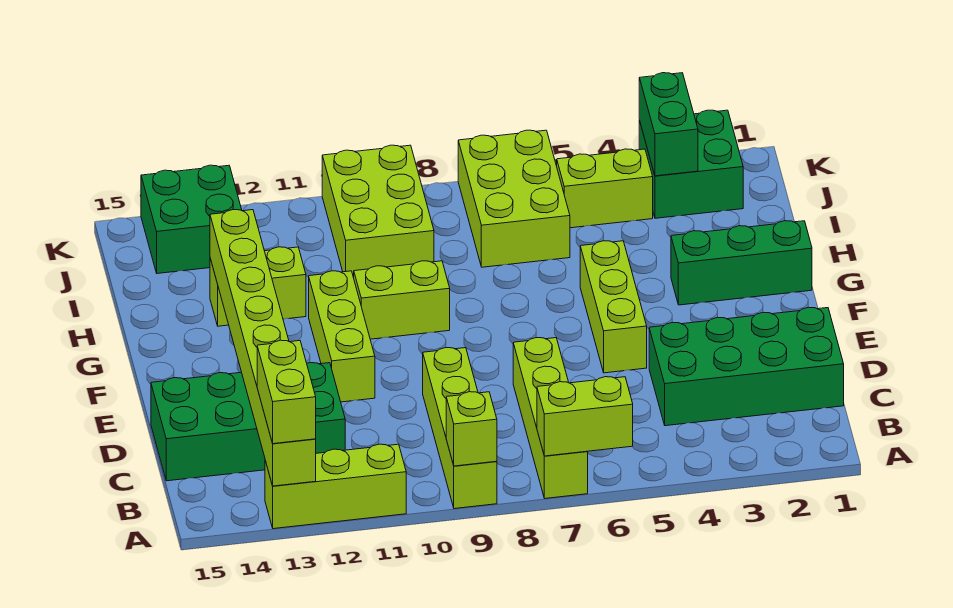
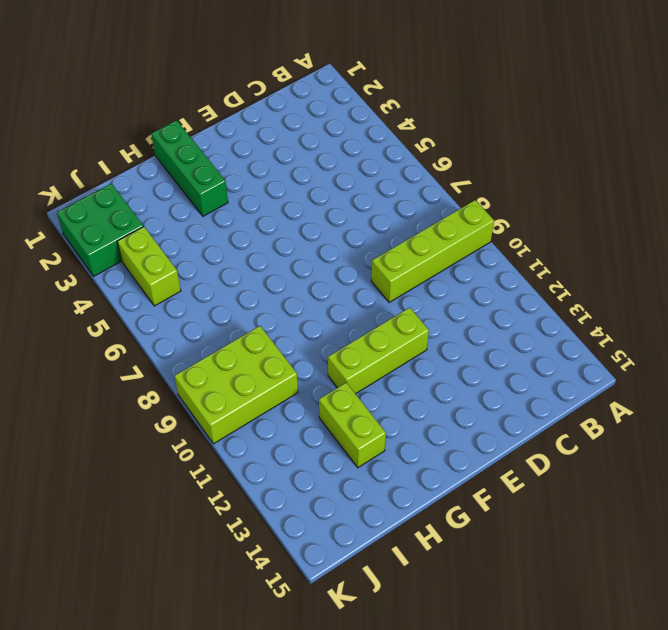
none -> lime brick A7:D7 level 1
none -> lime brick A11:A13 level 1
none -> green brick C1:D4 level 1

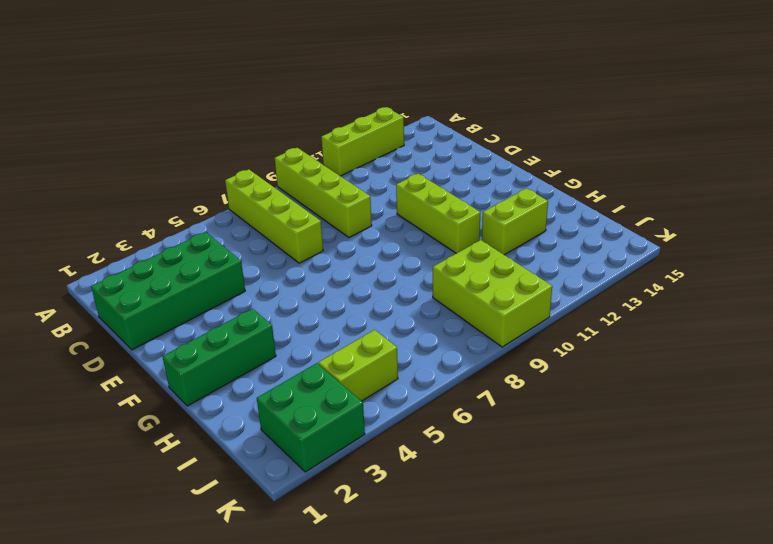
none -> green brick C12:D15 level 1
none -> lime brick E5:G5 level 1
none -> lime brick G9:G10 level 1

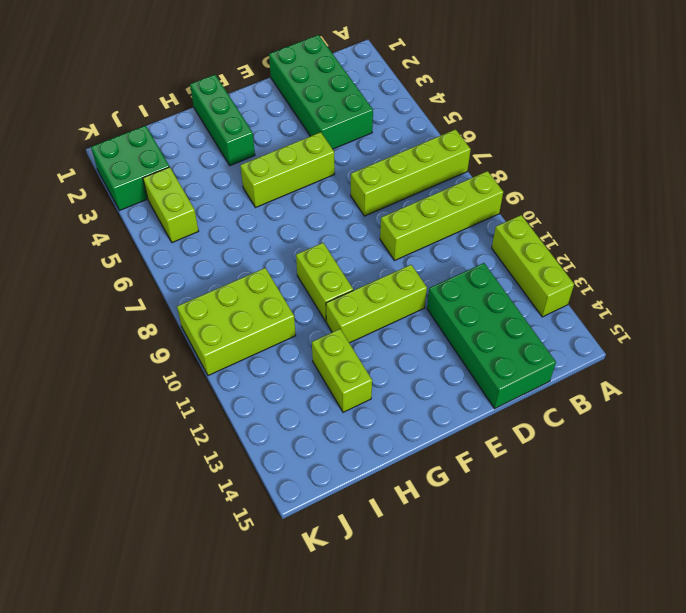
none -> lime brick I6:K7 level 1
none -> green brick J13:K14 level 1
none -> lime brick A6:A7 level 2

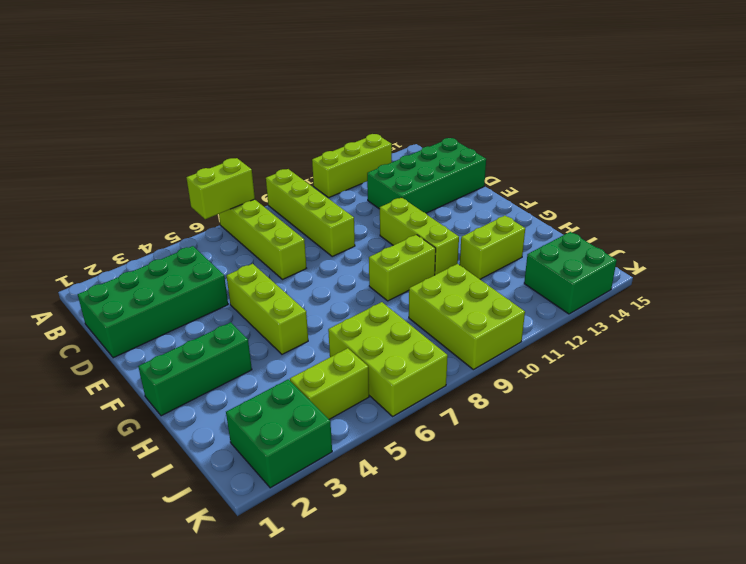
none -> lime brick A9 level 2
none -> lime brick A13:H13 level 2
none -> green brick J3:K3 level 2

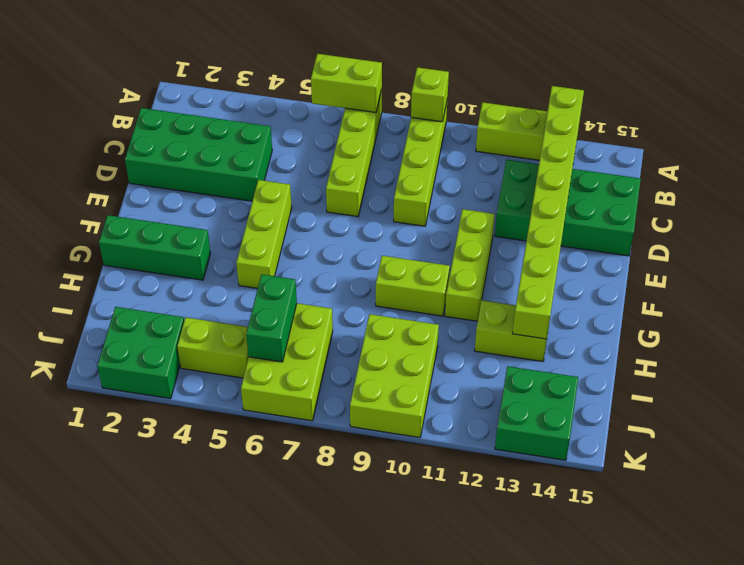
green brick I6:J6 level 2 -> green brick J3:K3 level 2
none -> lime brick A13:B13 level 3

